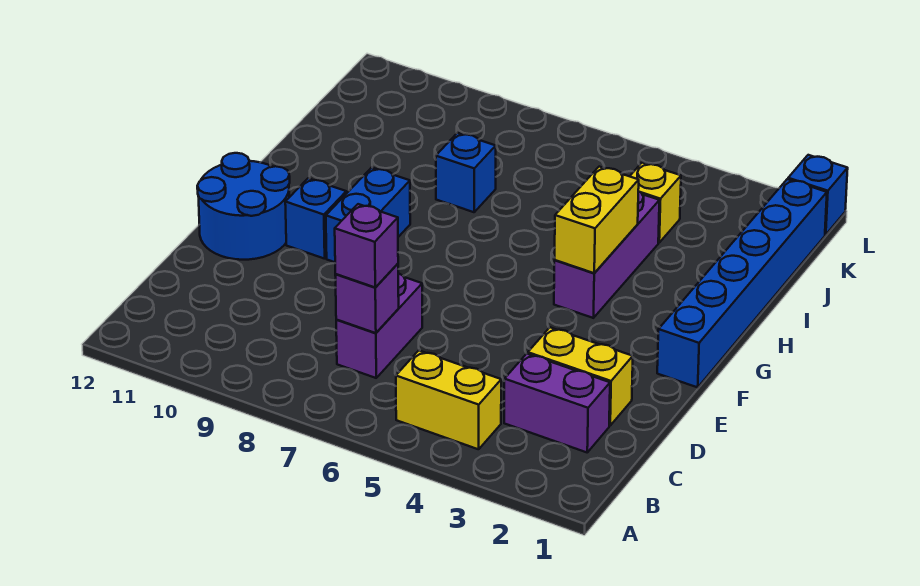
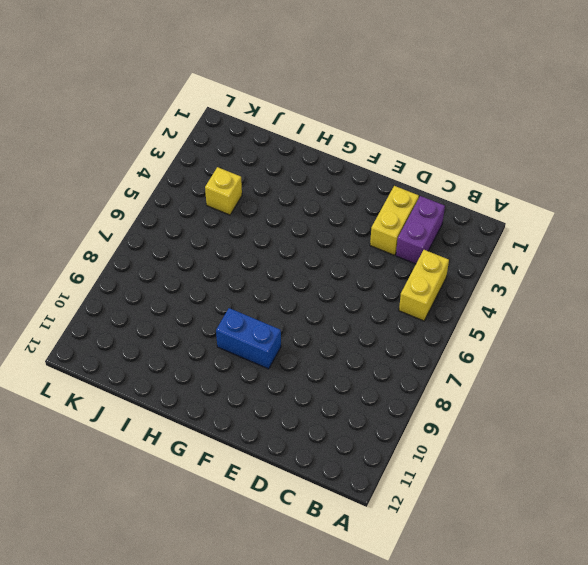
none -> purple brick C7:D7 level 1
none -> blue round brick E11:F12 level 1
none -> blue brick F1:K1 level 1

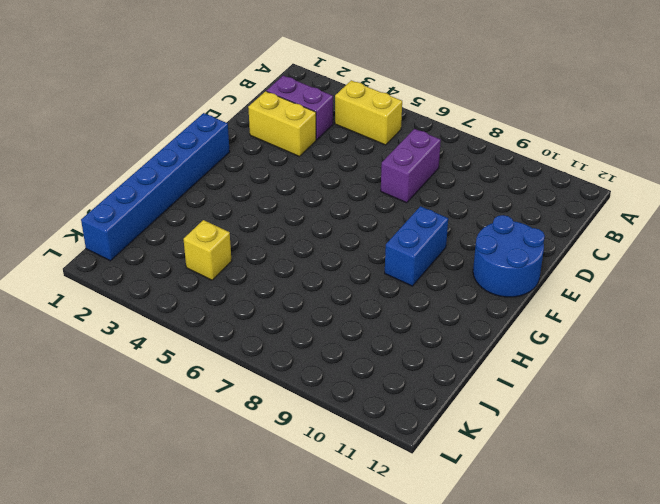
none -> blue brick F10 level 1
none -> purple brick G4:I4 level 1
none -> blue brick I8 level 1

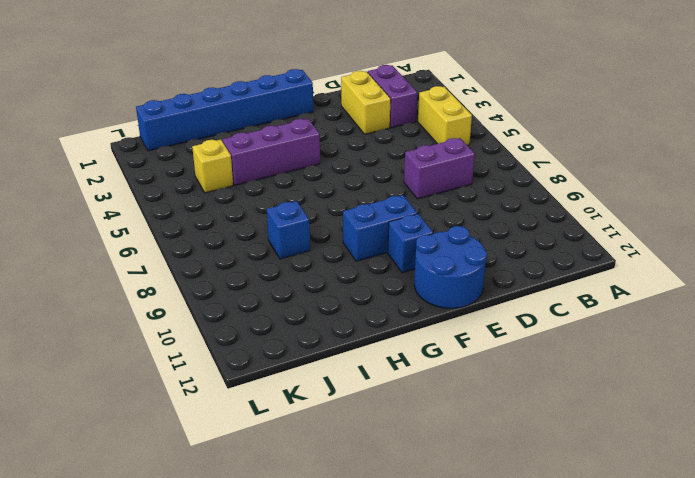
none -> blue brick L1 level 1
none -> purple brick C7 level 2
none -> yellow brick G4:H4 level 2

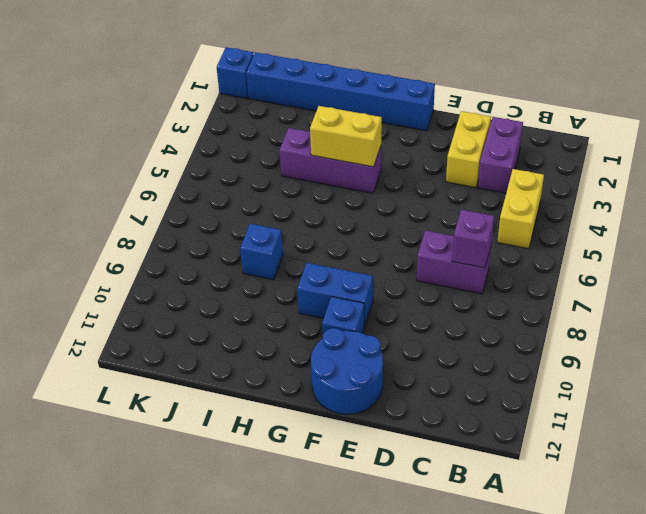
none -> yellow brick J4 level 1
none -> purple brick C7 level 3

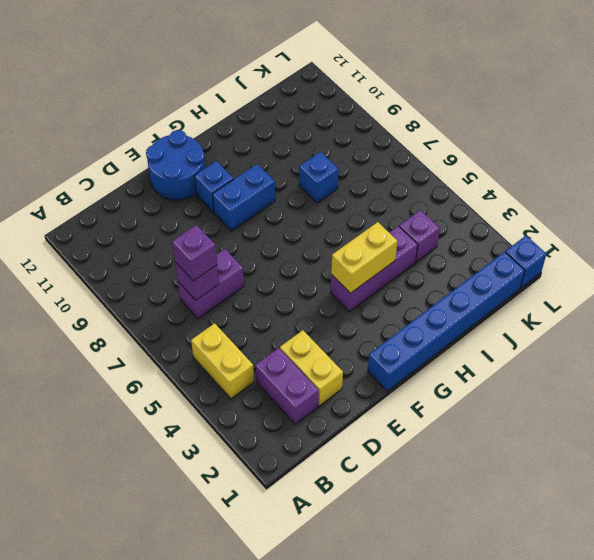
purple brick J4 level 1 -> yellow brick J4 level 1

